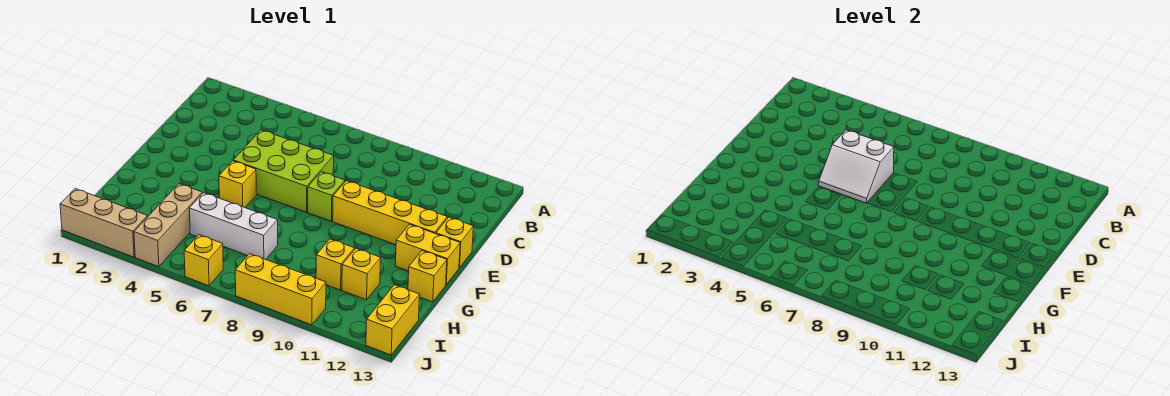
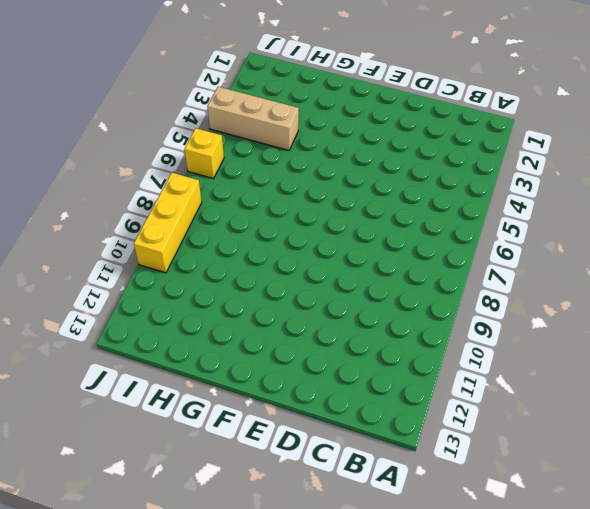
none -> lime brick D5:E7 level 1
none -> lime brick E8 level 1
none -> yellow brick E9:E12 level 1

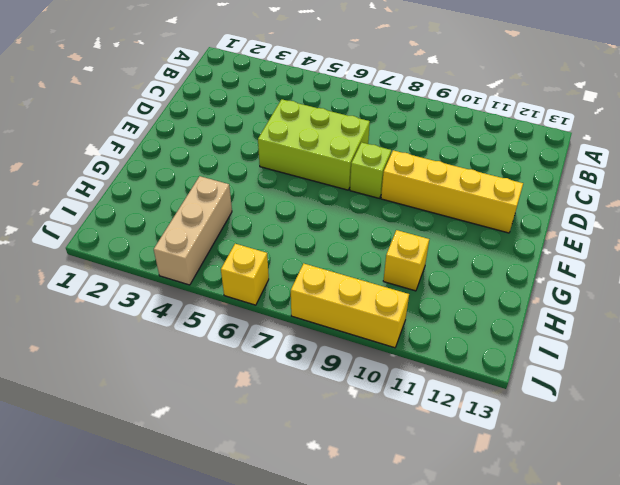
none -> yellow brick E13 level 1
none -> yellow brick F5 level 1
none -> yellow brick F12:F13 level 1

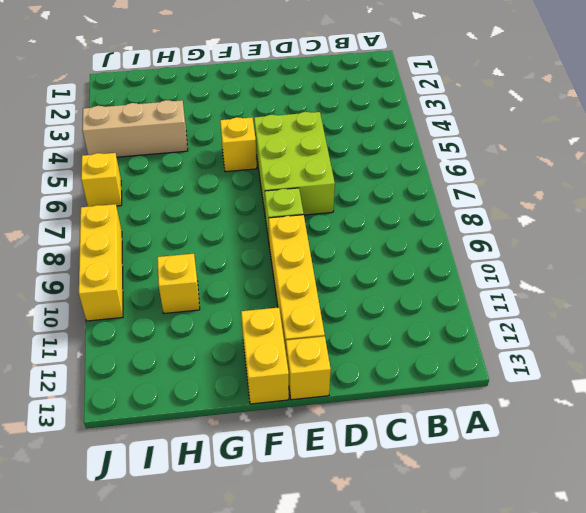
none -> yellow brick G13 level 1
none -> white brick H5:H7 level 1
none -> yellow brick H11 level 1

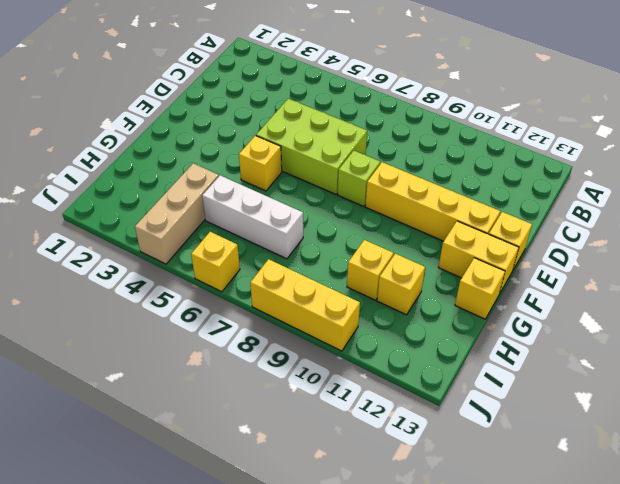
none -> yellow brick I13:J13 level 1
none -> tan brick J1:J3 level 1
none -> white slope D5:E6 level 2 top D

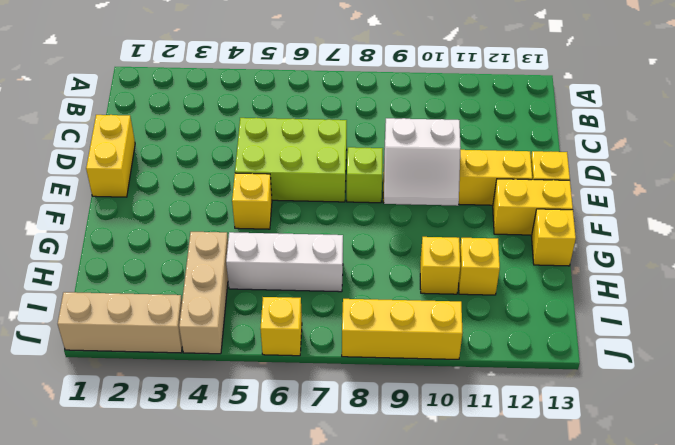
yellow brick D1:E1 level 1 -> yellow brick I13:J13 level 1
white slope E9:F10 level 2 top E -> white slope D5:E6 level 2 top D

